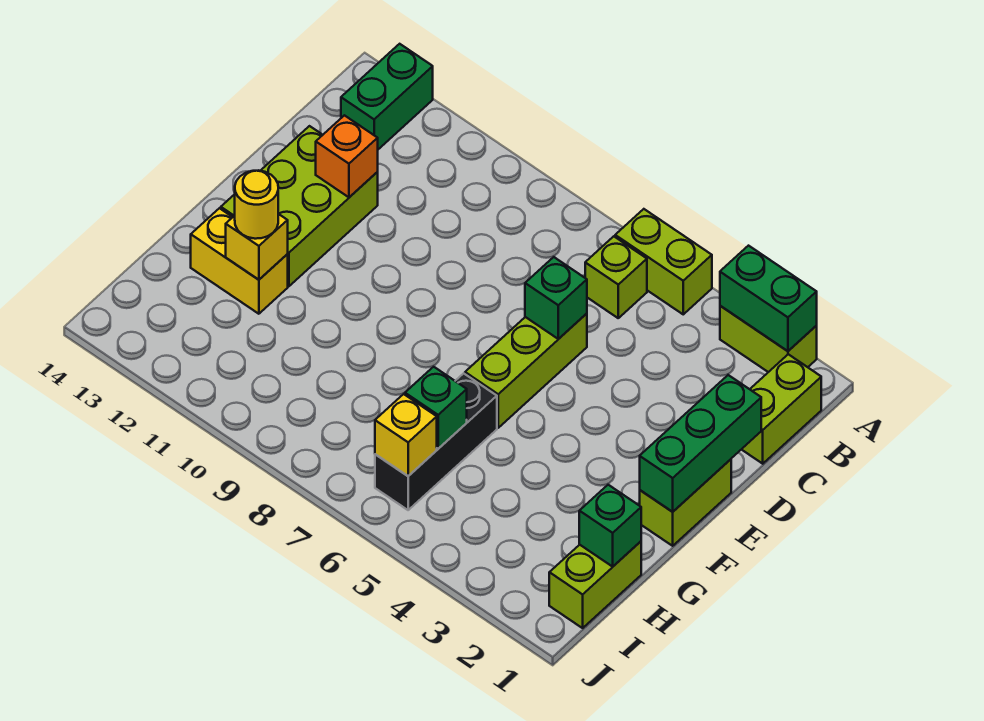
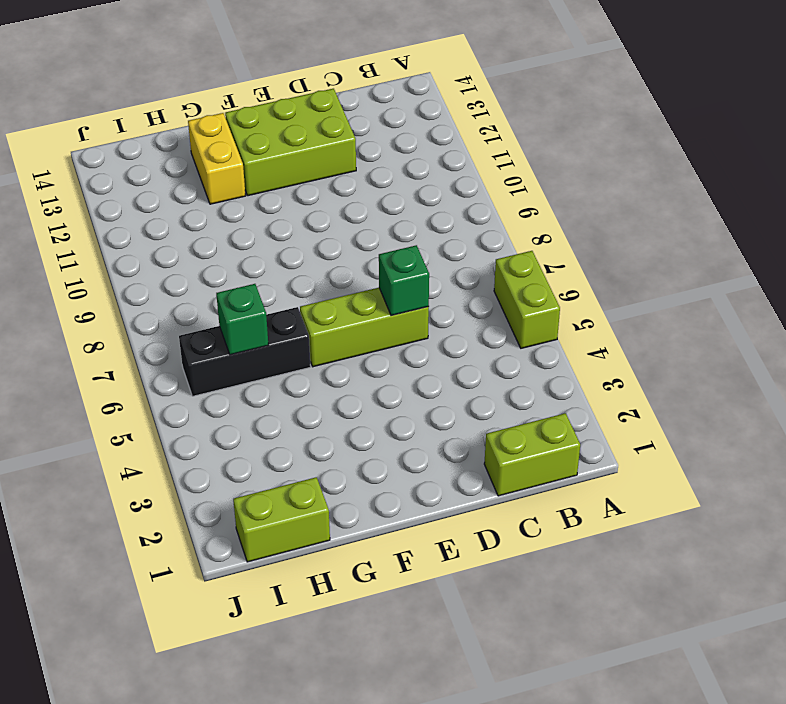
none -> lime brick A2:A3 level 1
none -> green brick A13:B13 level 1
none -> lime brick B6 level 1

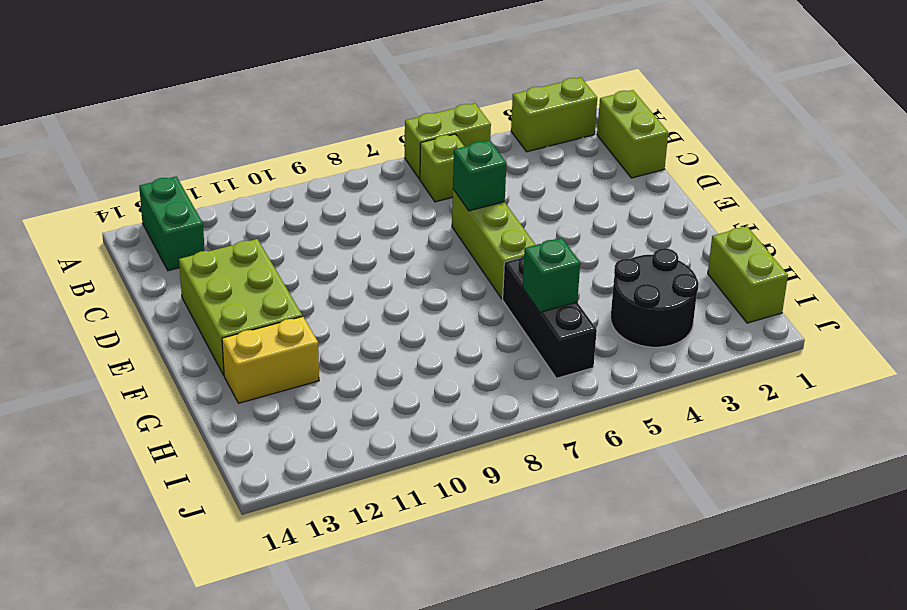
black round brick H3:I4 level 1 -> none
none -> lime brick E1:F1 level 1
none -> green brick A2:A3 level 2
none -> green brick D1:F1 level 2

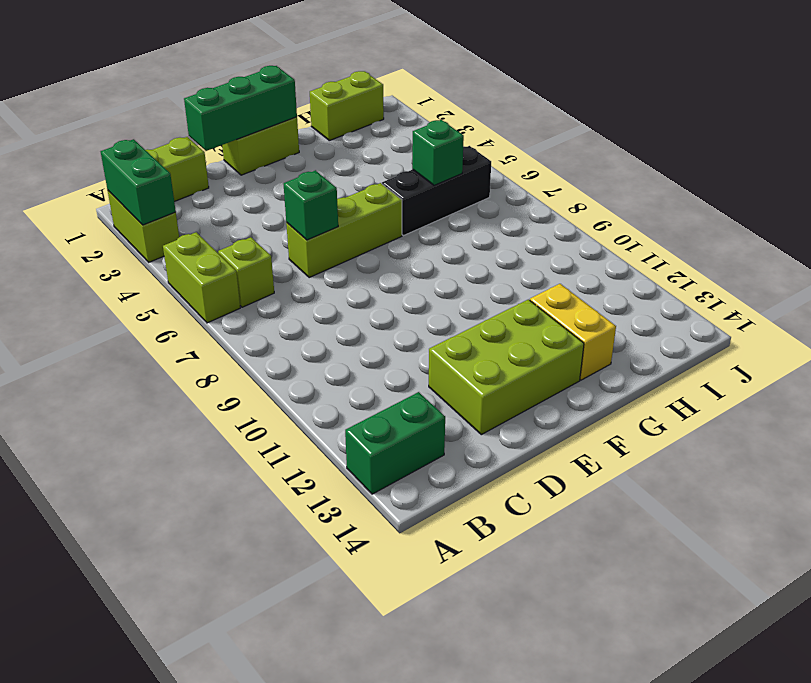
none -> orange brick D12 level 2
none -> yellow brick G12 level 2
none -> green brick H1 level 2

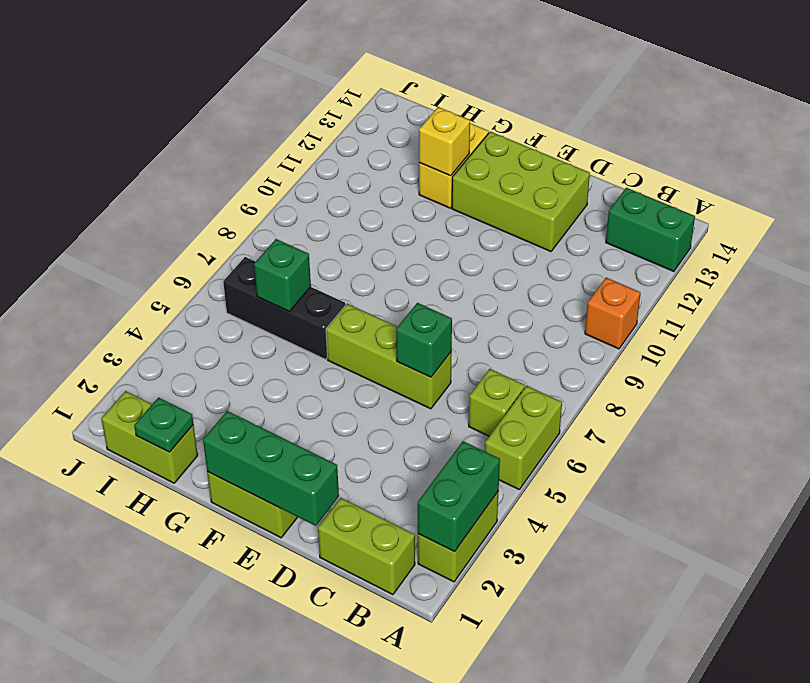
orange brick A10 level 1 -> orange brick D12 level 2
green plate H1 level 2 -> green brick H1 level 2
none -> yellow brick I6 level 2
none -> yellow round brick G12 level 3

